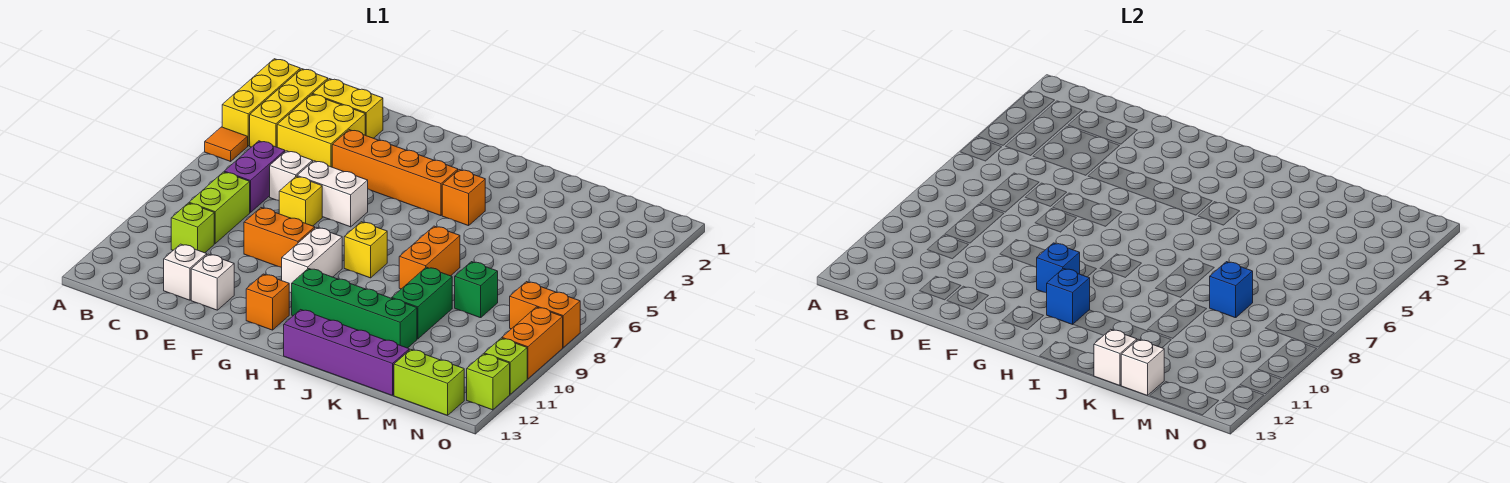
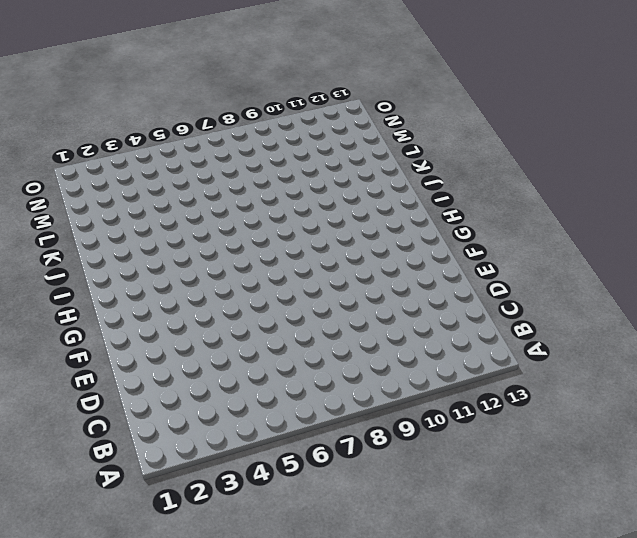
none -> yellow brick A2:A4 level 1
none -> orange tile A5 level 1
none -> yellow brick B2:B4 level 1
none -> yellow brick C2:D2 level 1

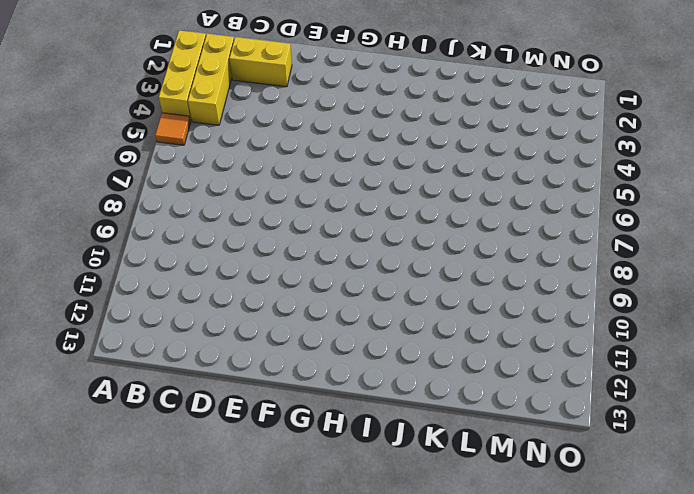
none -> yellow brick C3:D4 level 1
none -> purple brick C6:C7 level 1
none -> lime brick C8:C9 level 1
none -> lime brick C10 level 1

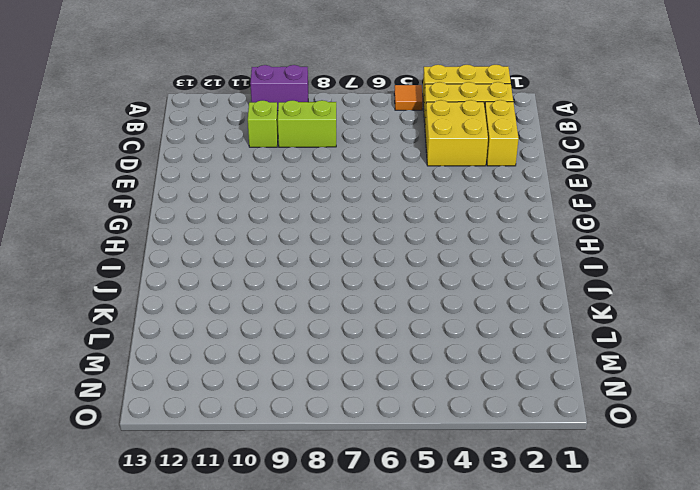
purple brick A9:A10 level 1 -> purple brick C6:C7 level 1
none -> white brick D6 level 1
none -> white brick D12 level 1
none -> orange brick E4:H4 level 1
none -> white brick E6:F6 level 1

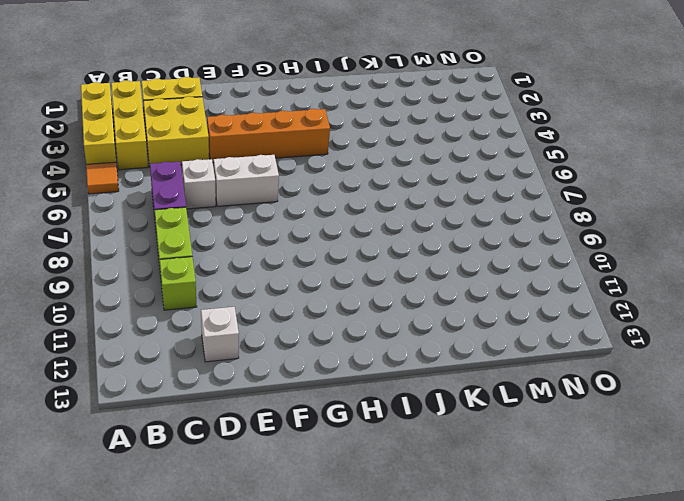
none -> yellow brick E7 level 1
none -> orange brick E9:F9 level 1
none -> white brick E12 level 1
none -> white brick G9:G10 level 1

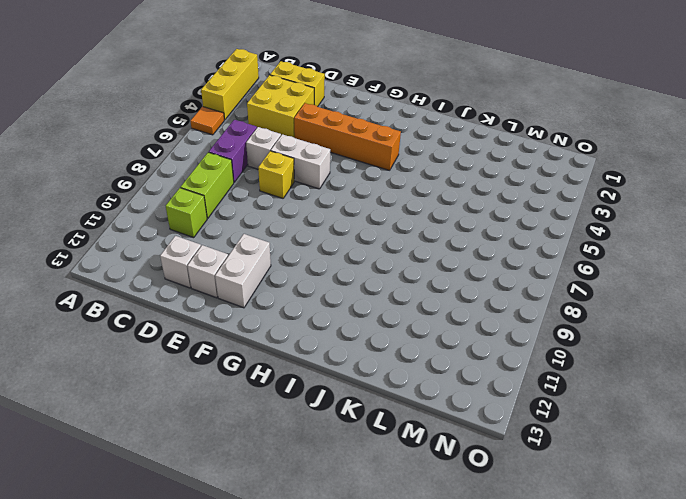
white brick F11:F12 level 1 -> white brick G9:G10 level 1
none -> yellow brick B2:B4 level 1
none -> orange brick E9:F9 level 1
none -> orange brick G12 level 1
none -> yellow brick H8 level 1

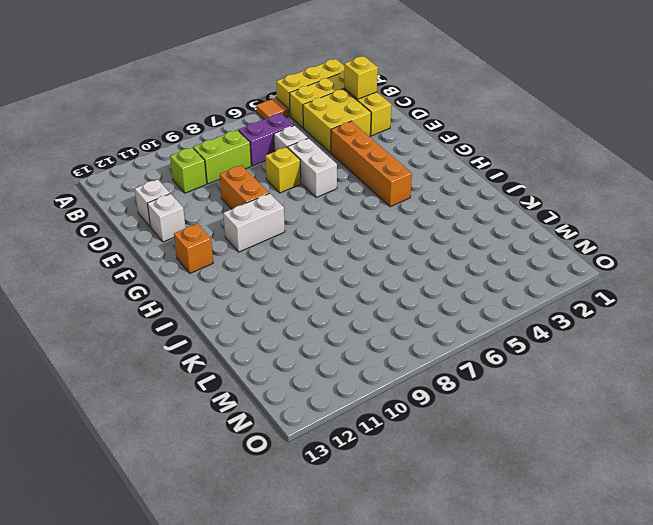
yellow brick C2 level 2 -> yellow brick H8 level 1
none -> green brick H11:K11 level 1
none -> orange brick I4 level 1
none -> purple brick I13:L13 level 1
none -> orange brick J7:J8 level 1

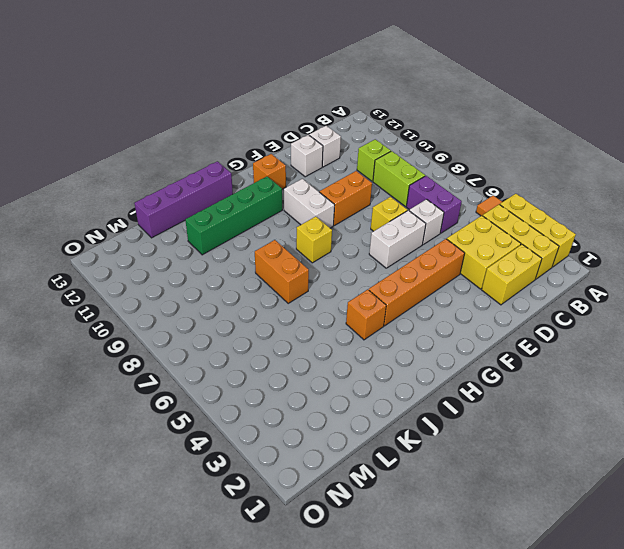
none -> green brick K9:K10 level 1
none -> green brick L8 level 1
none -> lime brick M13:N13 level 1
none -> orange brick N8:O8 level 1

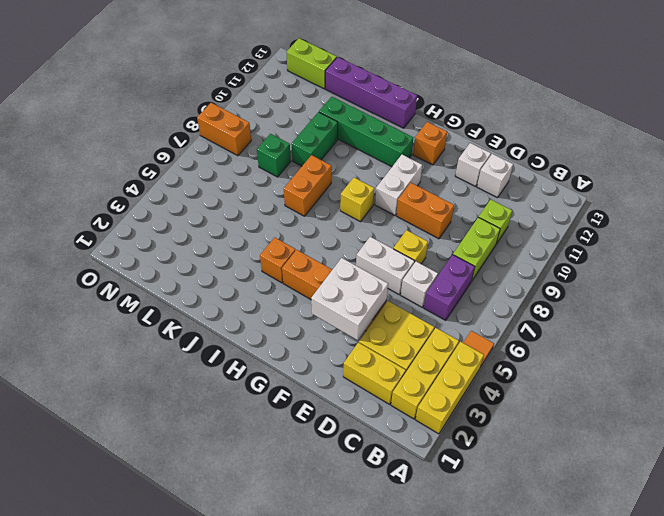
white brick E3:F4 level 2 -> none
none -> orange brick O9:O10 level 1
none -> lime brick O11 level 1
none -> lime brick O12 level 1
none -> blue brick G10 level 2

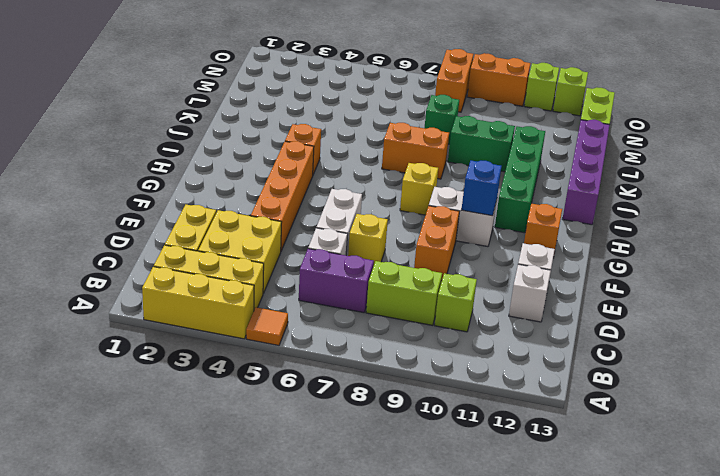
none -> blue brick H11 level 2
none -> white brick K13 level 2
none -> blue brick L8 level 2
none -> white brick L13 level 2

